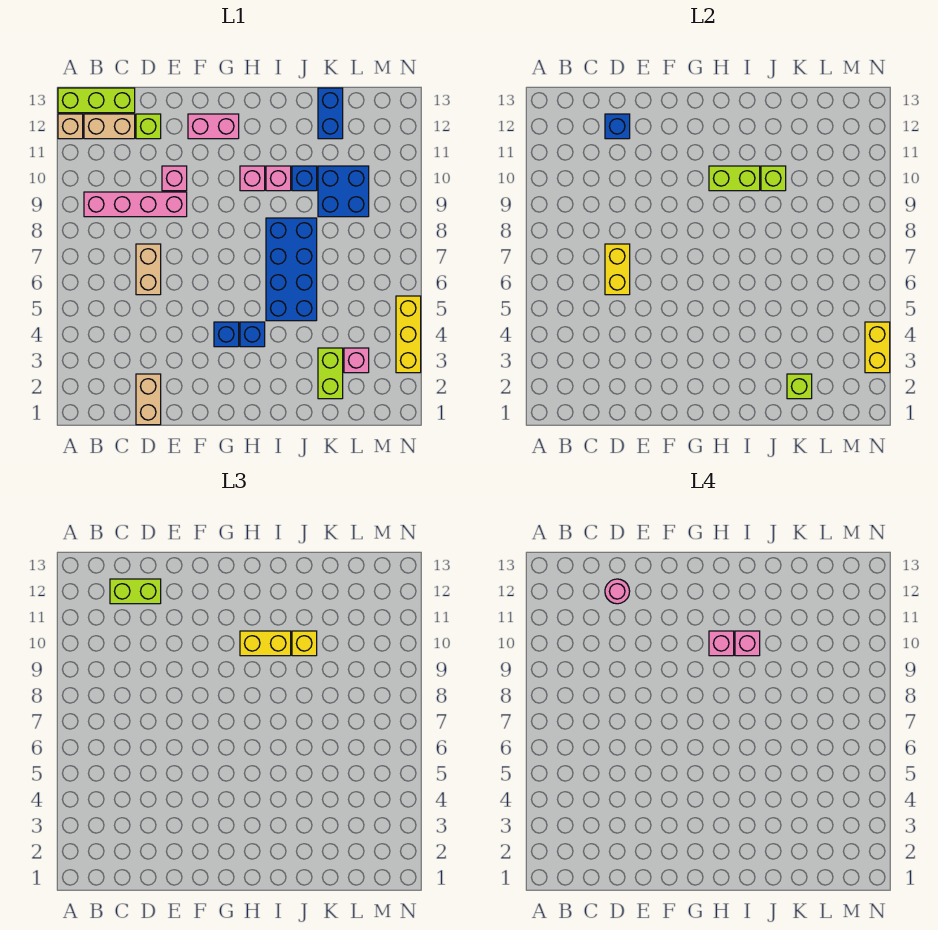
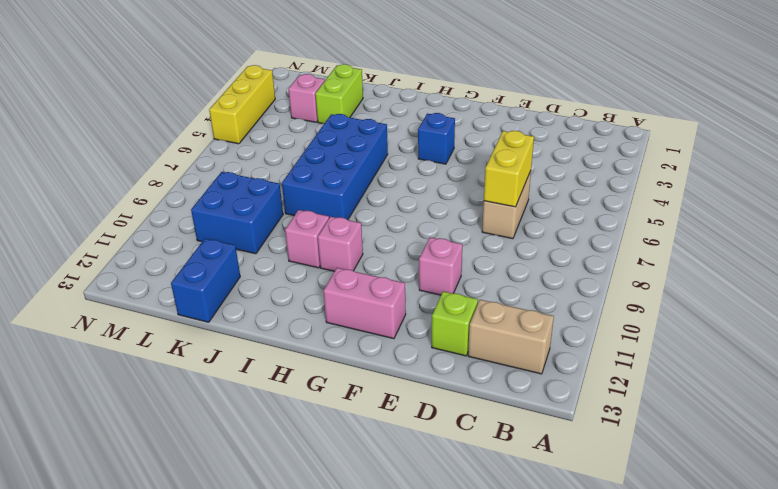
none -> tan brick A12 level 1
none -> lime brick A13:C13 level 1
none -> pink brick B9:E9 level 1
none -> tan brick D1:D2 level 1

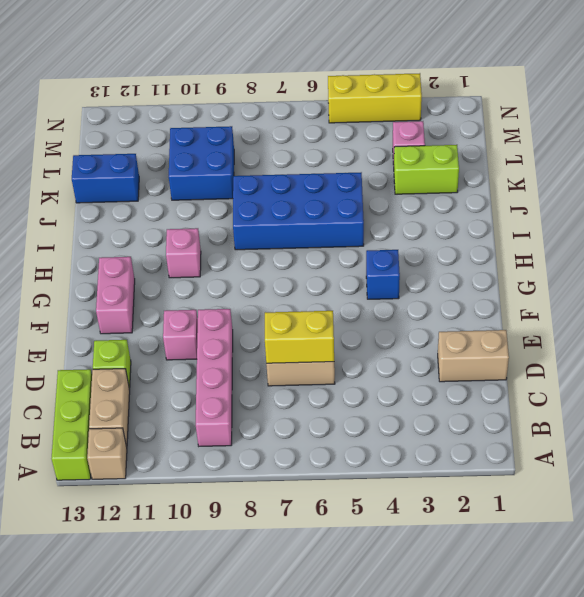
none -> blue brick H4 level 1
none -> pink brick I10 level 1
none -> blue brick J10 level 1
none -> blue brick D12 level 2

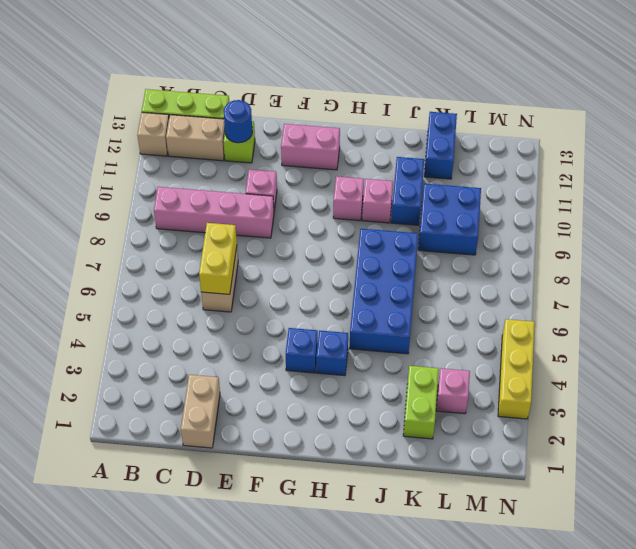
blue round brick D12 level 2 -> blue brick D12 level 2
blue brick J10:J11 level 1 -> blue brick J10 level 1
none -> lime brick H10:I10 level 2
none -> lime brick J10 level 2
none -> lime brick K2 level 2
none -> yellow brick N3:N4 level 2

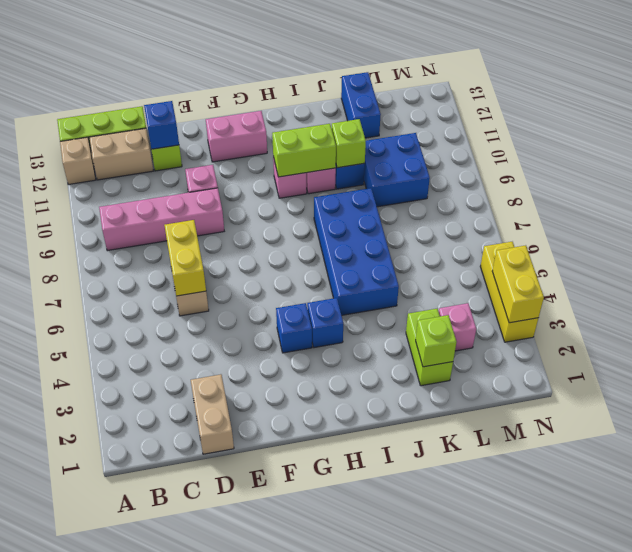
none -> lime brick C12:D12 level 3
none -> yellow brick H10:I10 level 3
none -> yellow brick J10 level 3
none -> pink round brick D12 level 4

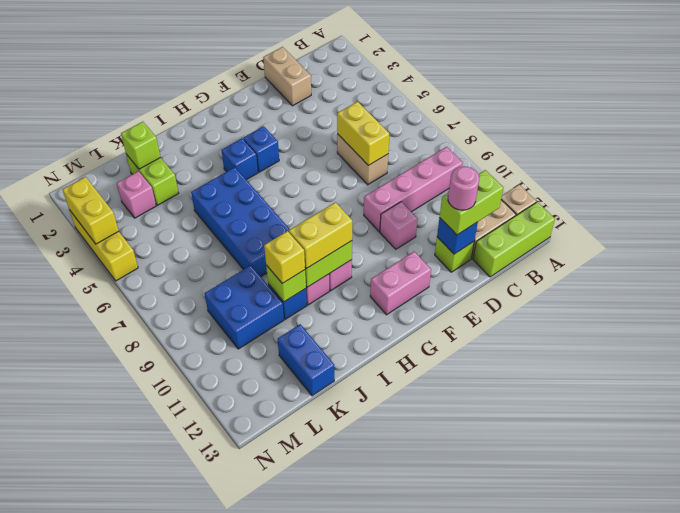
none -> pink brick H10 level 4
none -> pink brick I10 level 4

